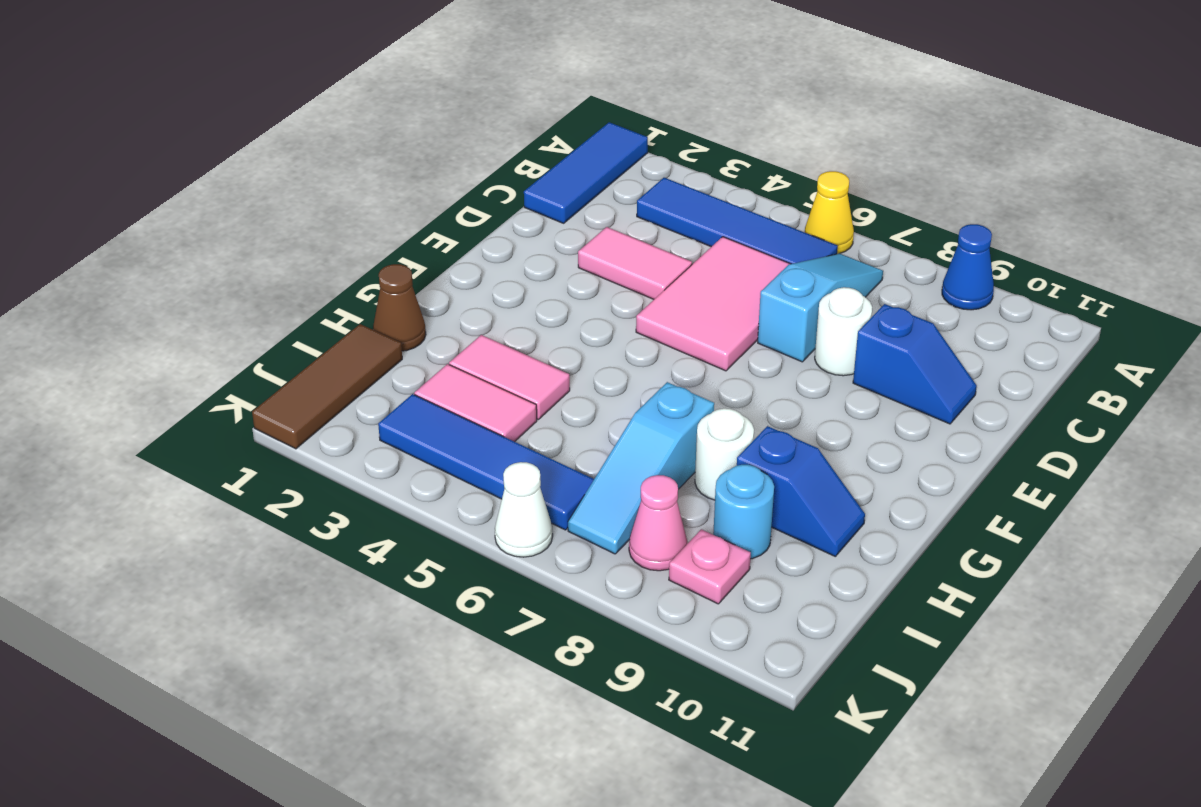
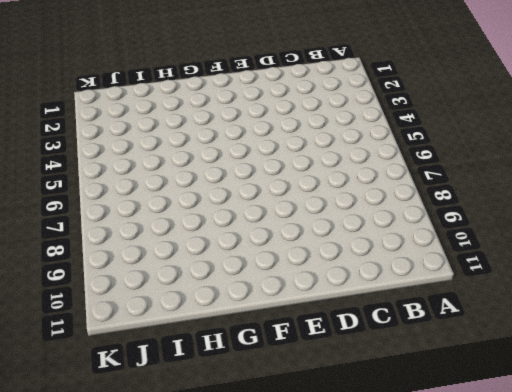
none -> blue tile A1:C1 level 1
none -> yellow cone A6 level 1
none -> blue cone A9 level 1

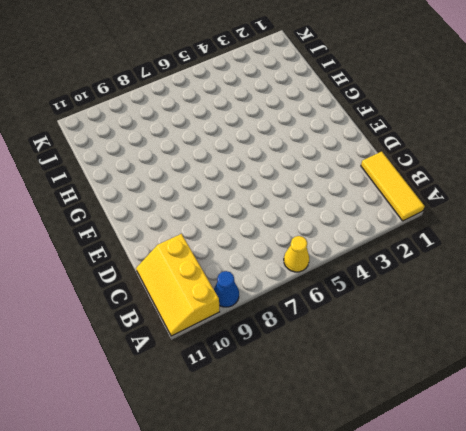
yellow tile A1:C1 level 1 -> blue tile A1:C1 level 1
yellow slope A10:C11 level 1 top 10 -> none
none -> blue tile B3:B6 level 1
none -> cyan slope B7:D7 level 1 top D
none -> pink tile C5:E6 level 1

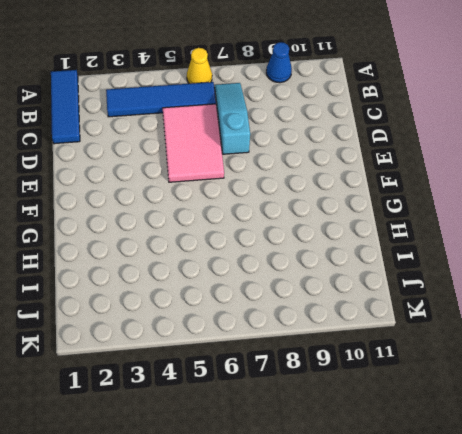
none -> pink tile D3:D4 level 1
none -> white round brick D8 level 1
none -> blue slope D9:D10 level 1 top 9

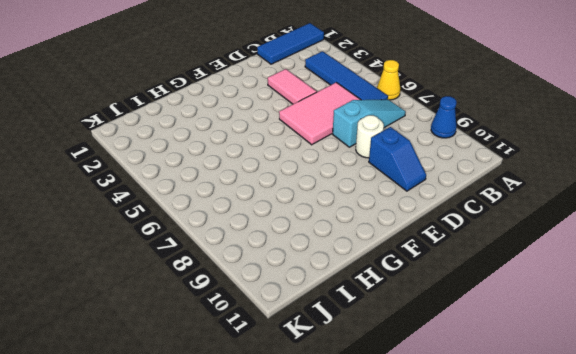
none -> brown cone H1 level 1
none -> pink tile H3:H4 level 1
none -> cyan slope H7:J7 level 1 top H

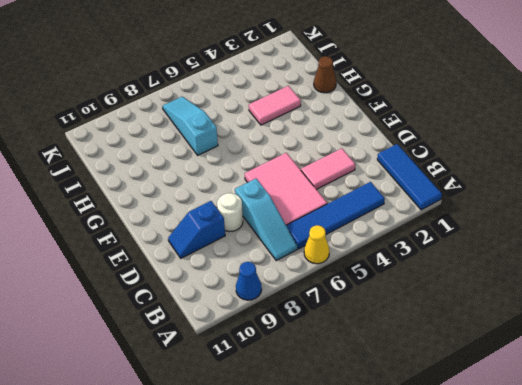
none -> white round brick H8 level 1
none -> blue slope H9:H10 level 1 top 9
none -> brown tile I1:K1 level 1

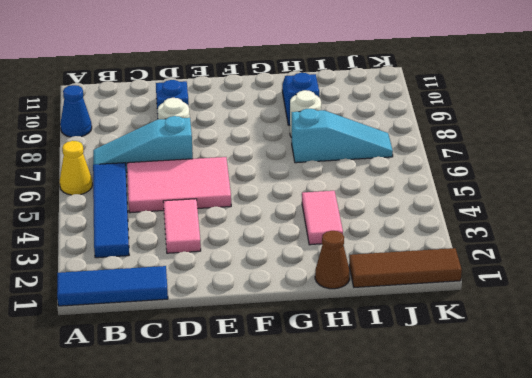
none -> pink tile I3:I4 level 1
none -> cyan round brick I9 level 1
none -> blue tile J3:J6 level 1

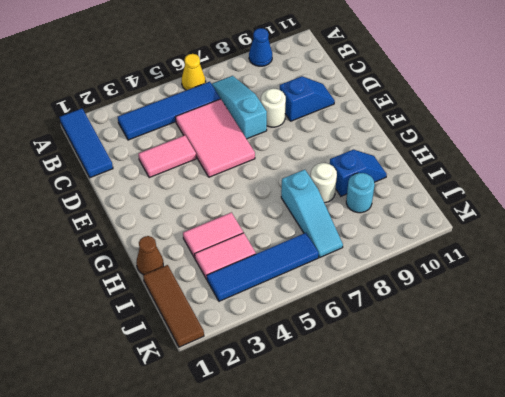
none -> pink cone J8 level 1
none -> pink plate J9 level 1
none -> white cone K6 level 1

